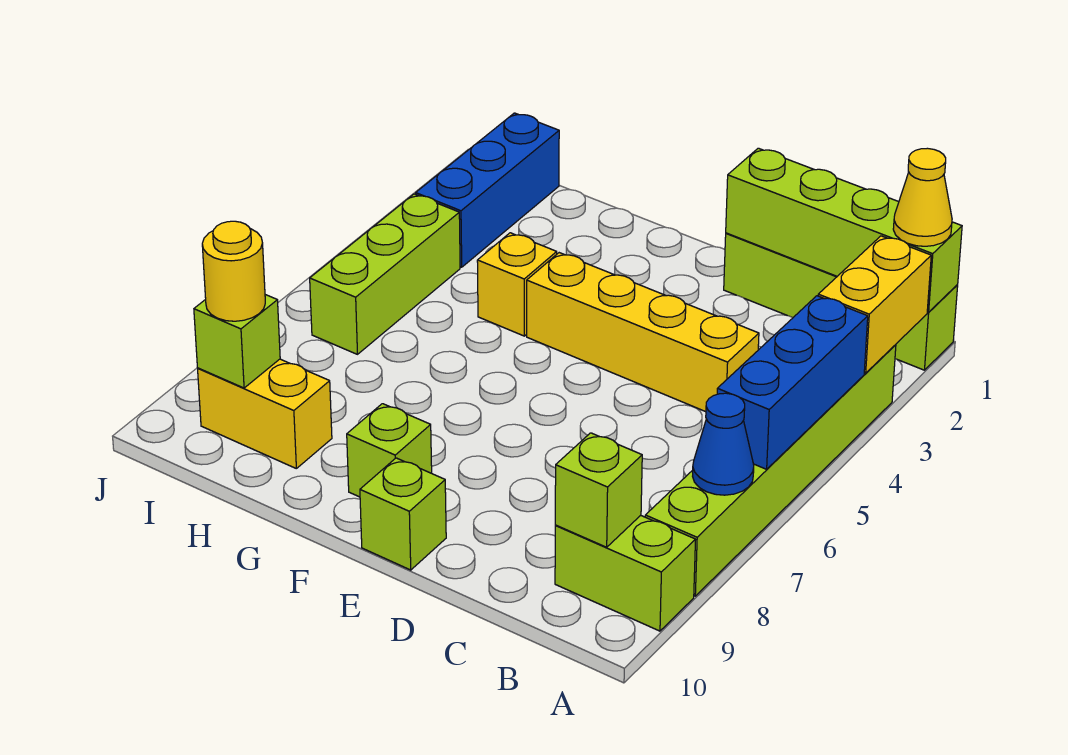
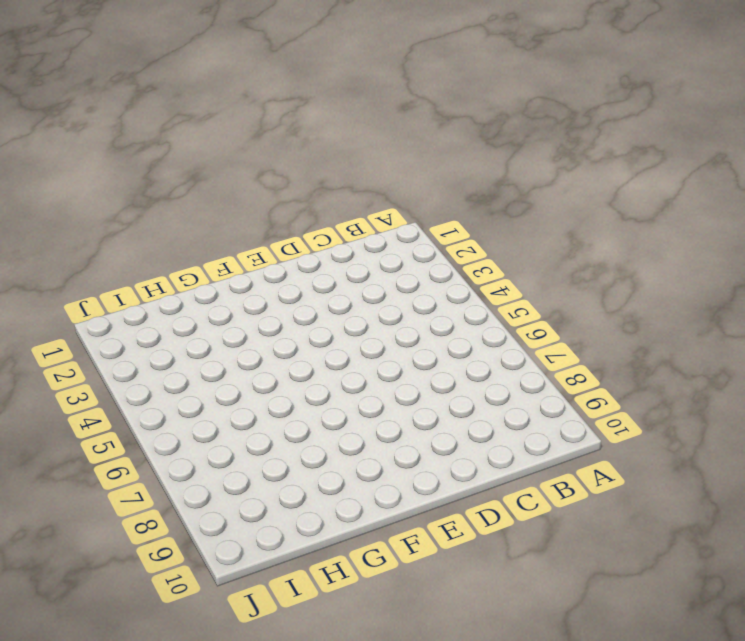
none -> lime brick A1:D1 level 1
none -> lime brick A3:A8 level 1
none -> lime brick A9:B9 level 1

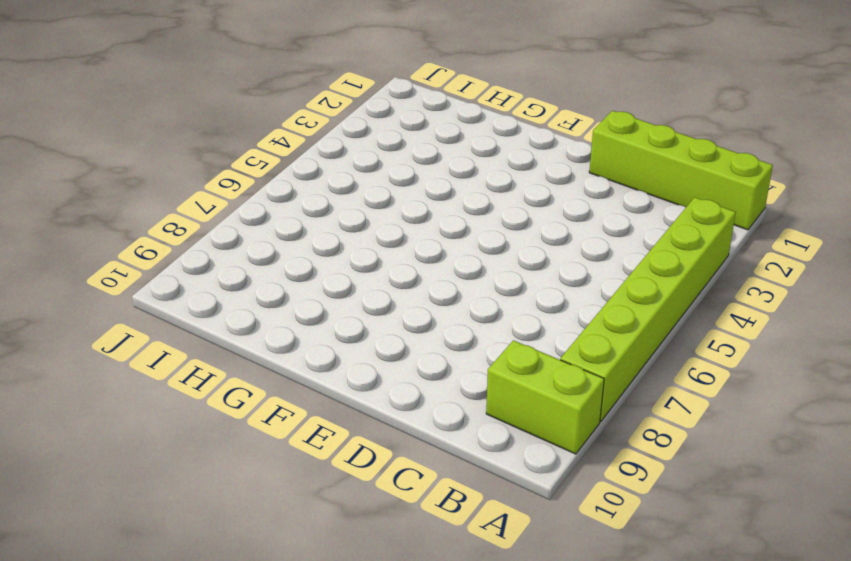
none -> yellow brick C4:F4 level 1
none -> lime brick E10 level 1
none -> lime brick F9 level 1

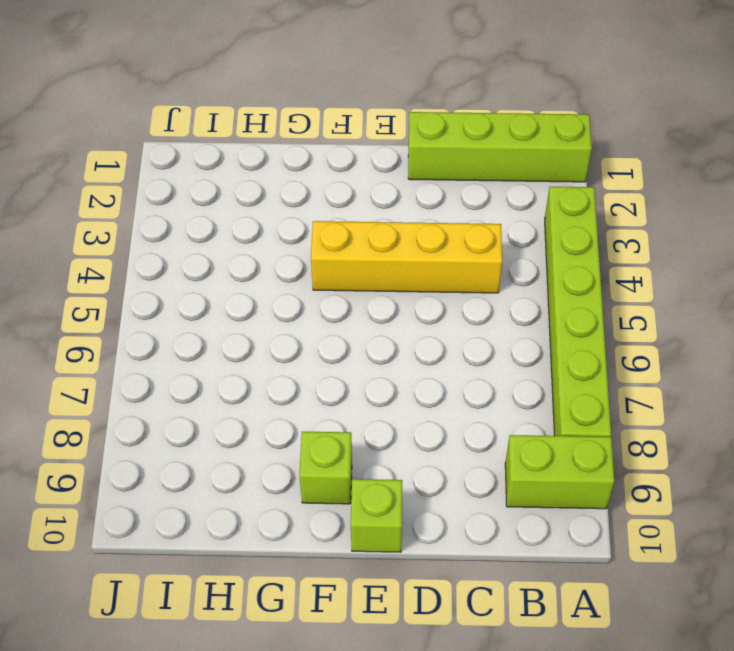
none -> yellow brick G4 level 1
none -> yellow brick H9:I9 level 1
none -> blue brick I1:I3 level 1

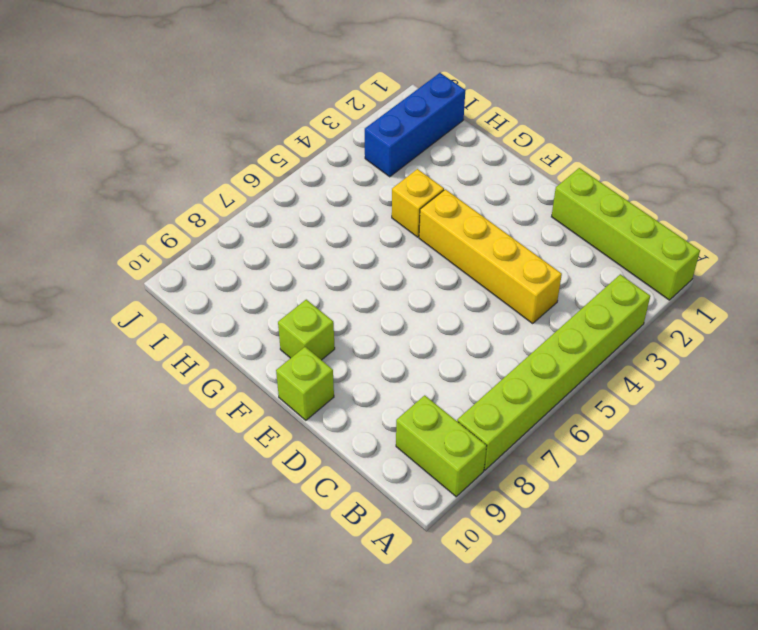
none -> yellow brick H9:I9 level 1
none -> lime brick I4:I6 level 1
none -> lime brick A1:D1 level 2

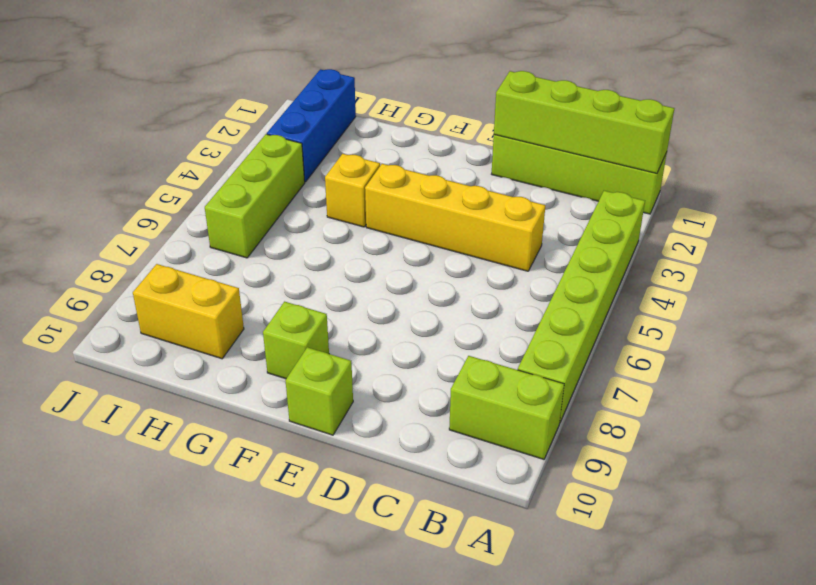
none -> yellow brick A2:A3 level 2
none -> blue brick A4:A6 level 2
none -> blue cone A7 level 2

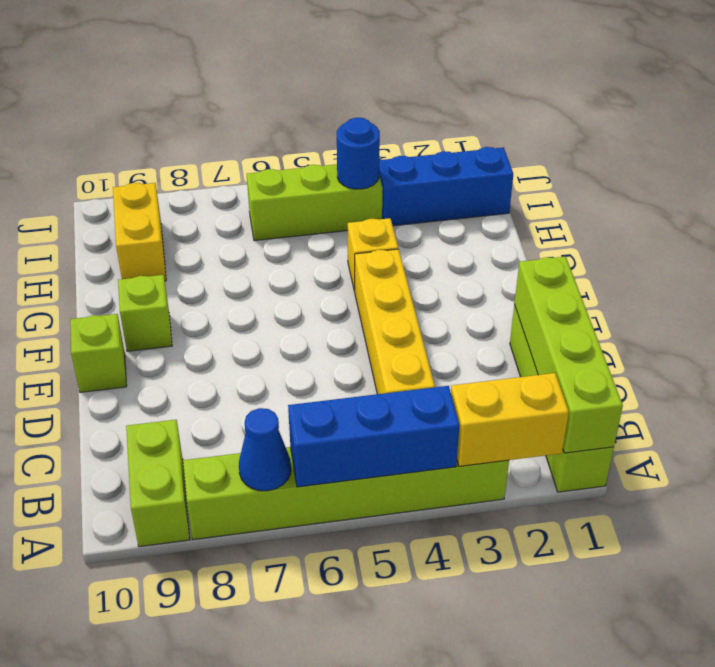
blue round brick I4 level 2 -> none
none -> lime brick B9 level 2
none -> lime brick I9 level 2
none -> yellow cone A1 level 3

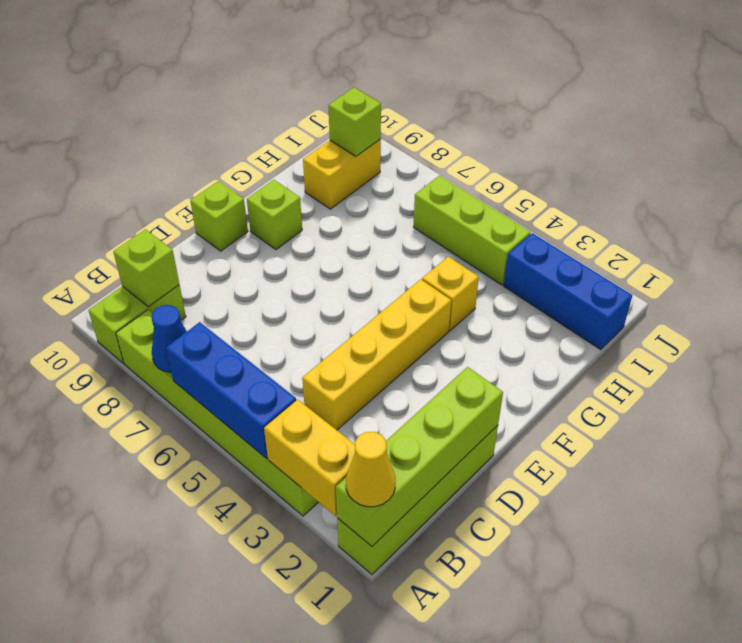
none -> yellow round brick I9 level 3

